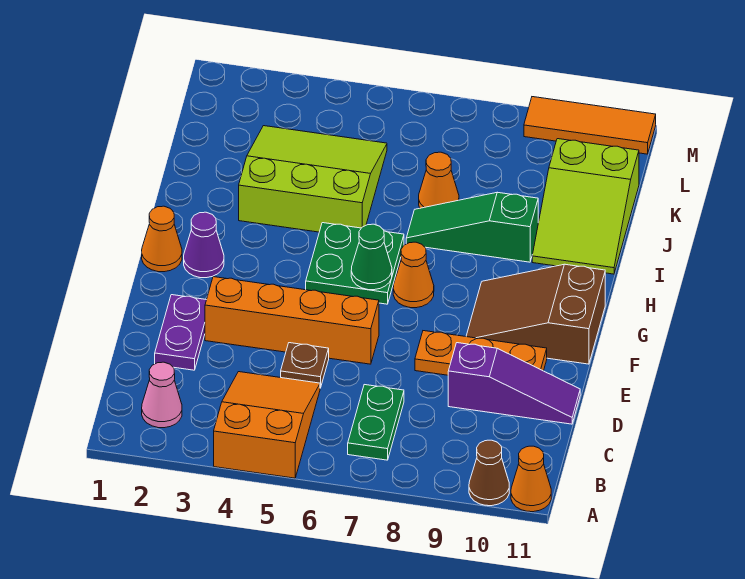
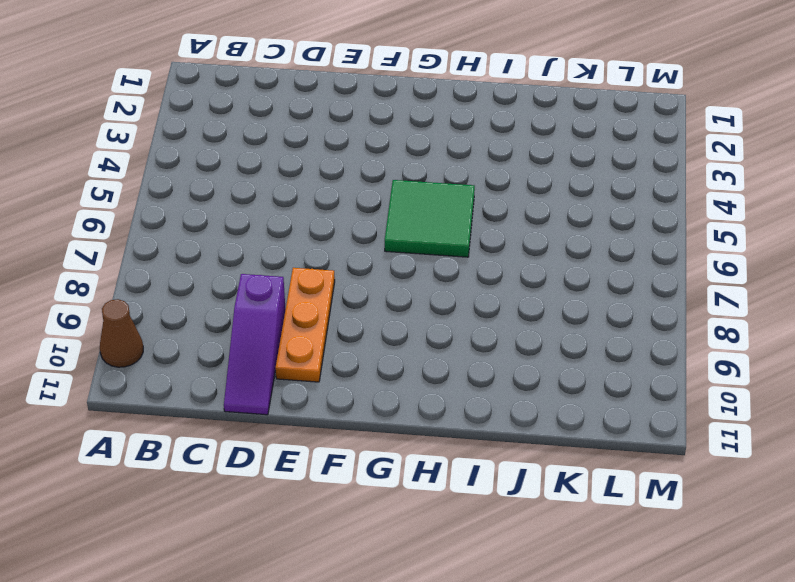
green tile G5:H6 level 1 -> green plate G5:H6 level 1
none -> orange slope A4:C5 level 1 top A
none -> orange cone A11 level 1
none -> pink cone B2 level 1

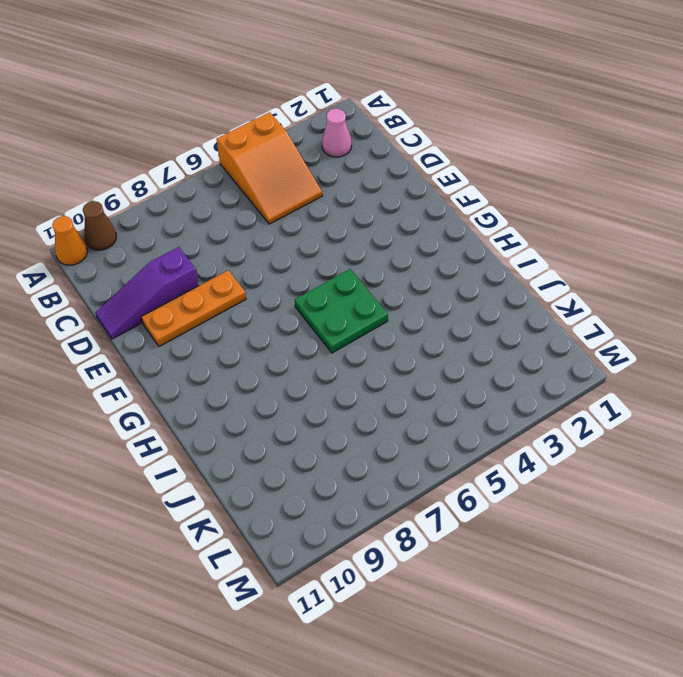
none -> green plate B7:C7 level 1
none -> purple plate D2:E2 level 1
none -> brown plate D5 level 1

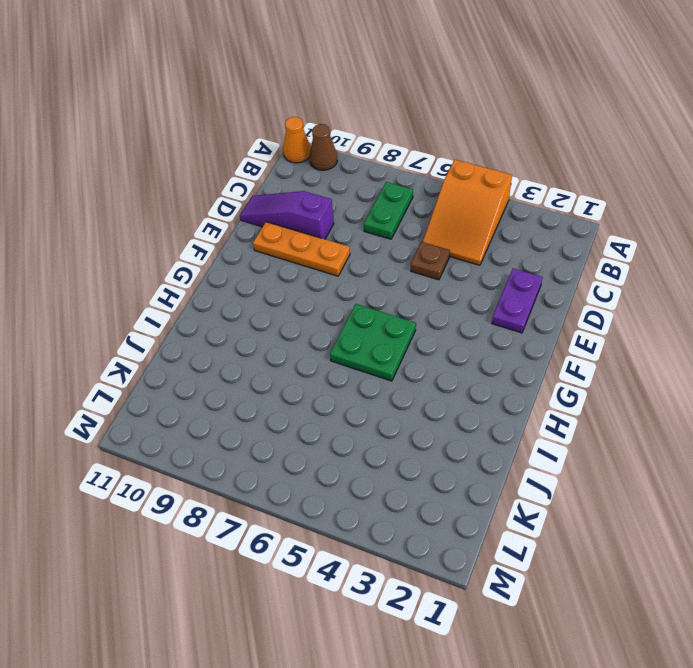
none -> pink cone B2 level 1
none -> orange brick E3:E6 level 1
none -> brown slope F9:G11 level 1 top 11

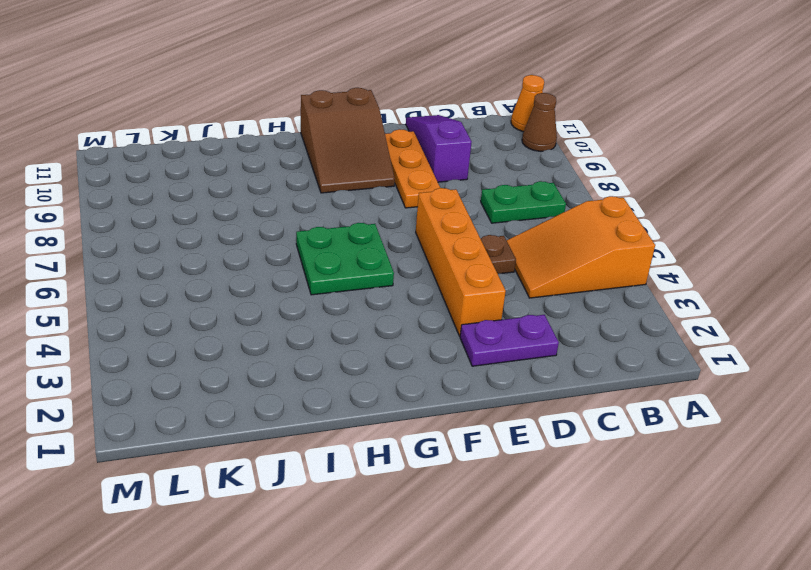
none -> pink cone B2 level 1
none -> orange cone G1 level 1
none -> purple cone G2 level 1

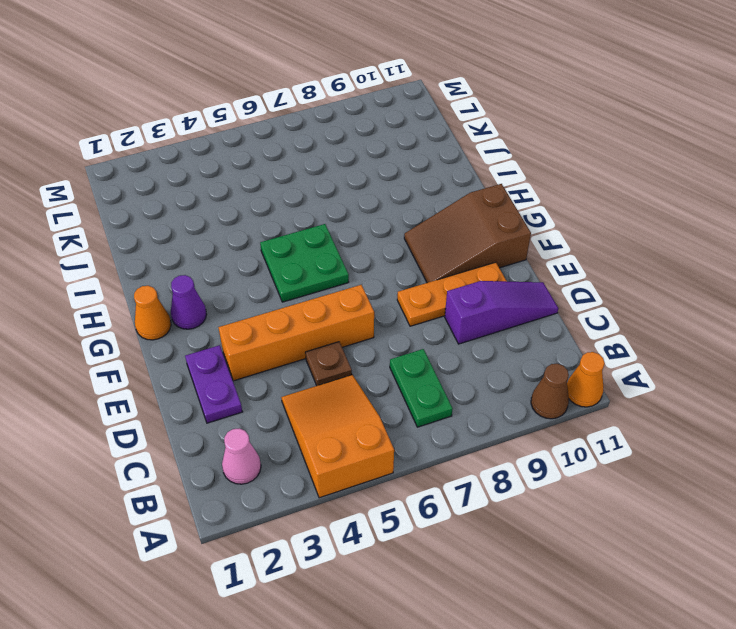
none -> orange cone G7 level 1
none -> lime slope I3:K5 level 1 top I
none -> green slope I7:I9 level 1 top 9

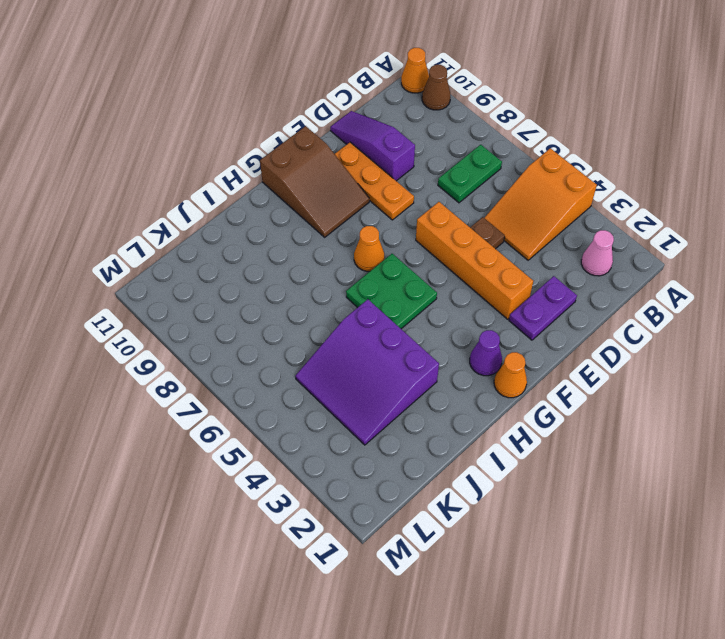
purple slope I3:K5 level 1 top I -> lime slope I3:K5 level 1 top I
none -> green slope I7:I9 level 1 top 9
none -> lime slope I10:K11 level 1 top K
none -> orange cone J7 level 1

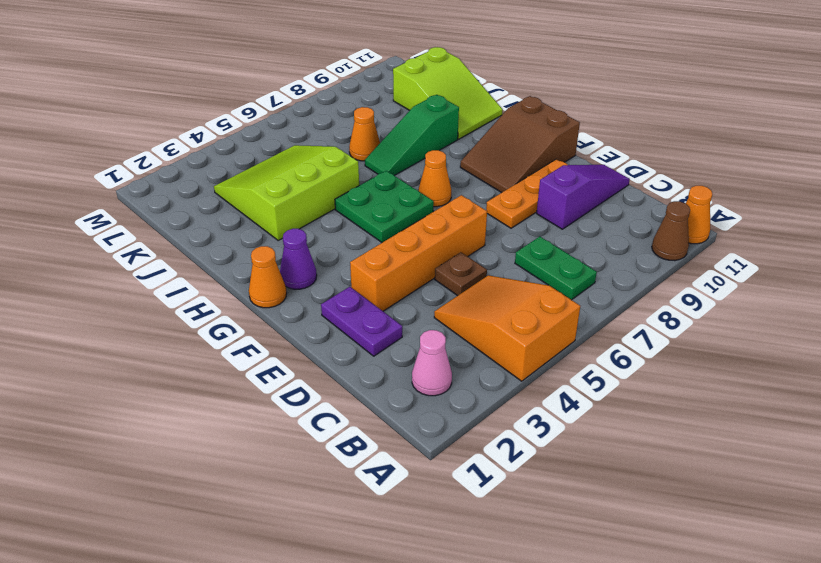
none -> orange tile M9:M11 level 1
none -> green cone G6 level 2

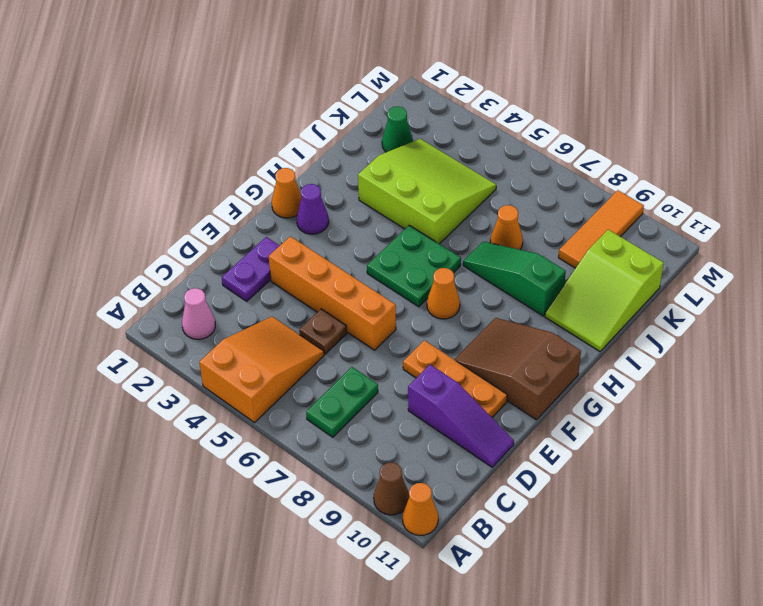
green cone K2 level 1 -> green cone G6 level 2
orange tile K9:M9 level 1 -> orange tile M9:M11 level 1

